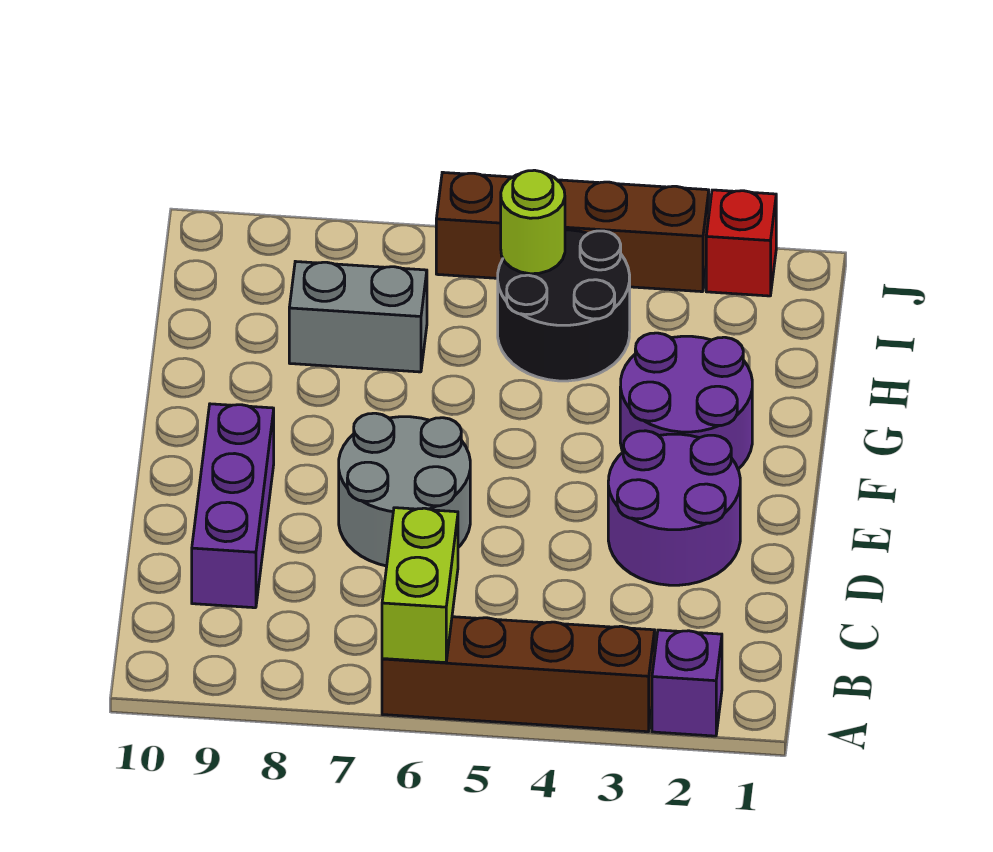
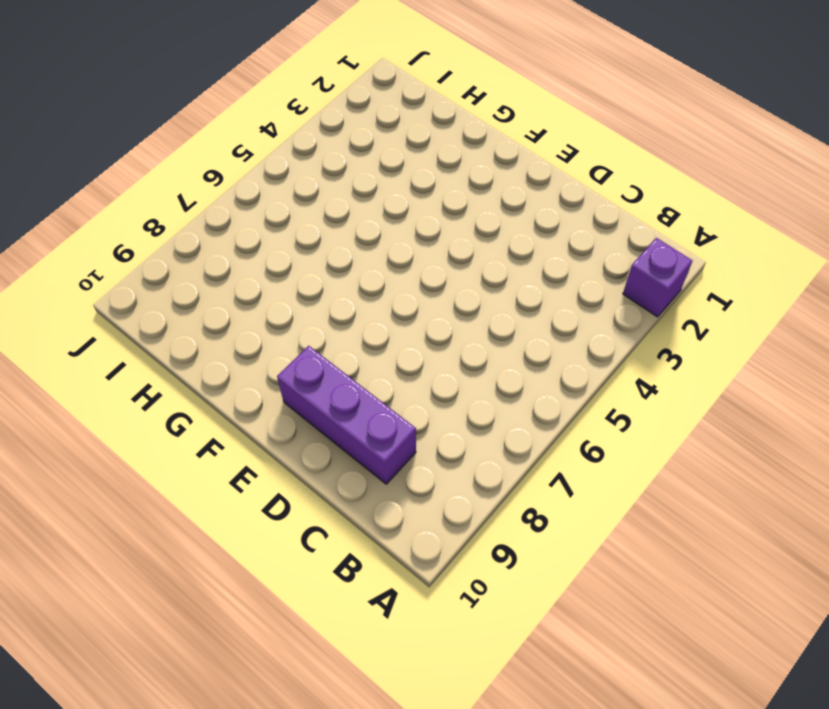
none -> brown brick A3:A6 level 1
none -> purple round brick D2:E3 level 1
none -> grey round brick D6:E7 level 1

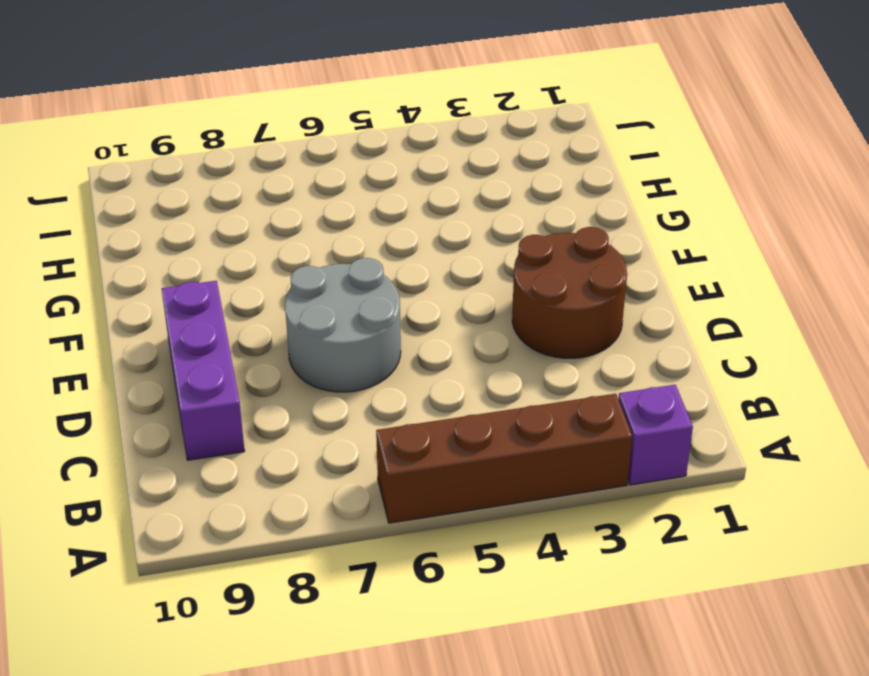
brown round brick D2:E3 level 1 -> purple round brick D2:E3 level 1
none -> purple round brick F2:G3 level 1
none -> black round brick H4:I5 level 1
none -> grey brick H7:H8 level 1

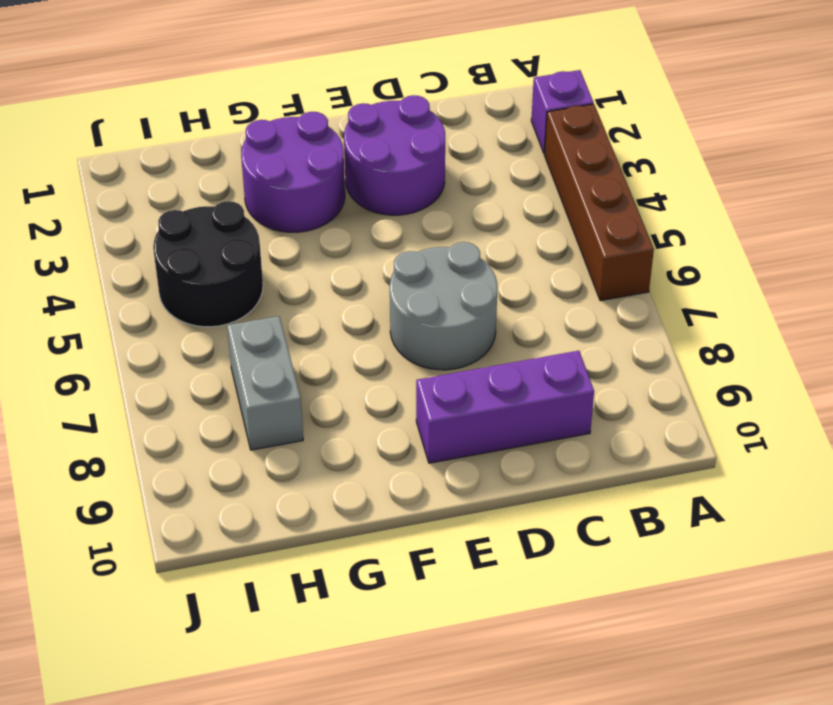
none -> red brick J2 level 1
none -> brown brick J3:J6 level 1
none -> lime brick A6:B6 level 2

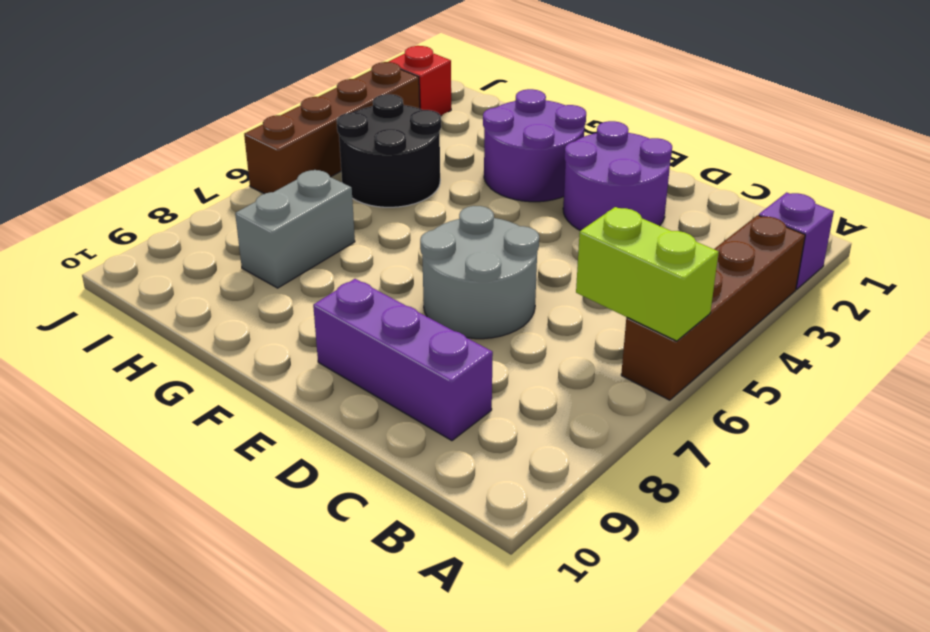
none -> lime round brick I5 level 2

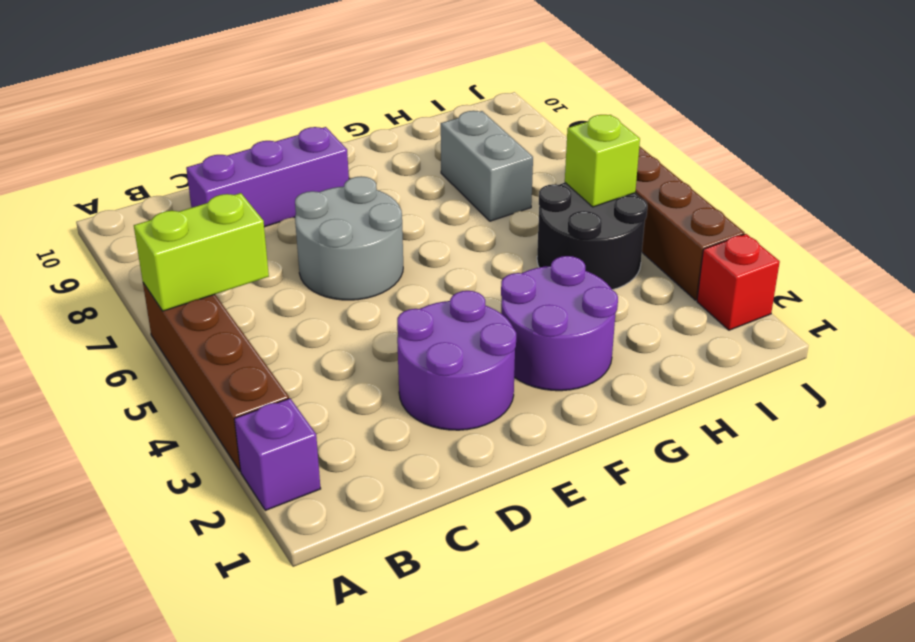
lime brick I5 level 2 -> lime round brick I5 level 2

